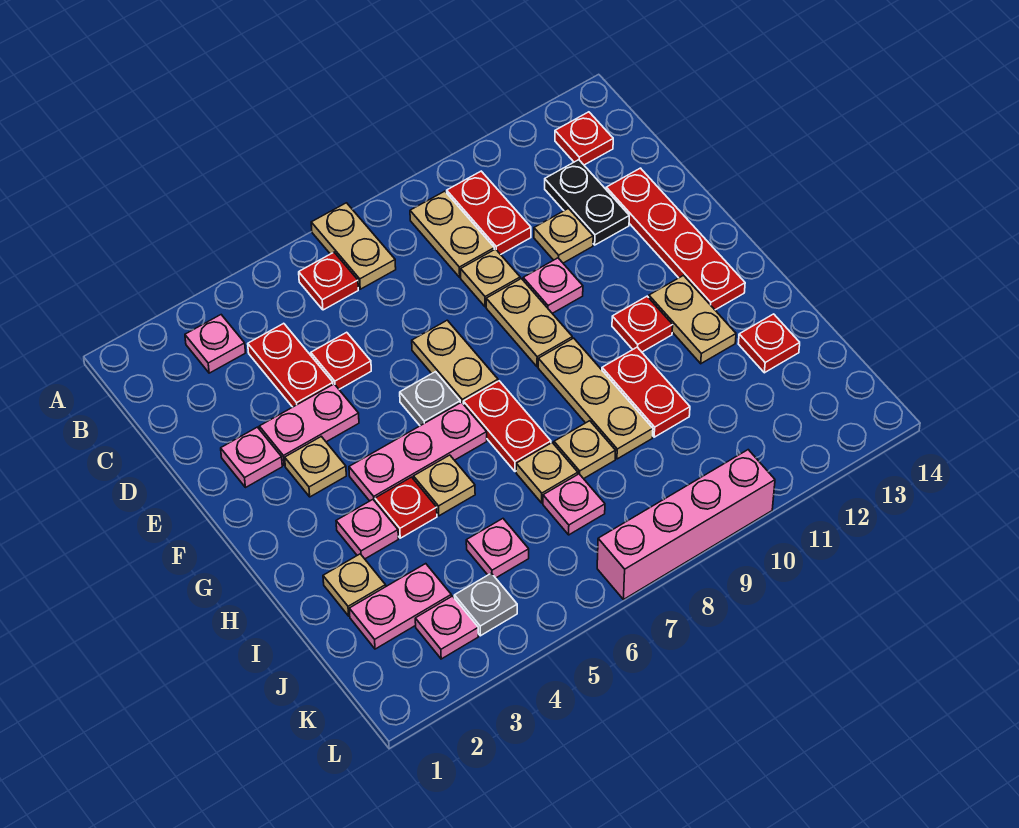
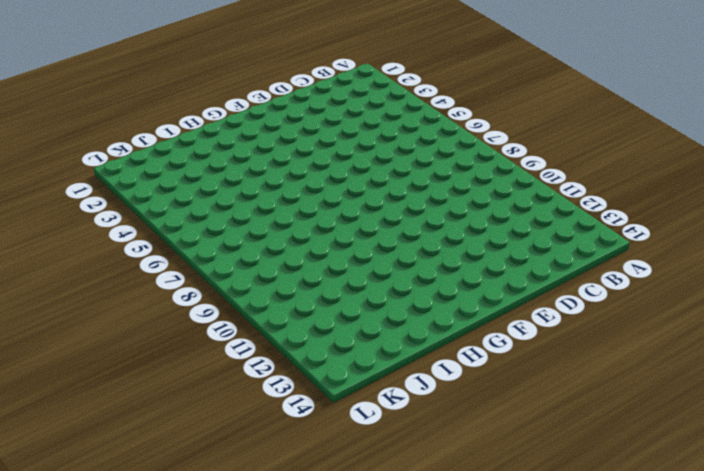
none -> tan plate A7:B7 level 1
none -> pink plate B3 level 1
none -> red plate B6 level 1
none -> tan plate B9:C9 level 1

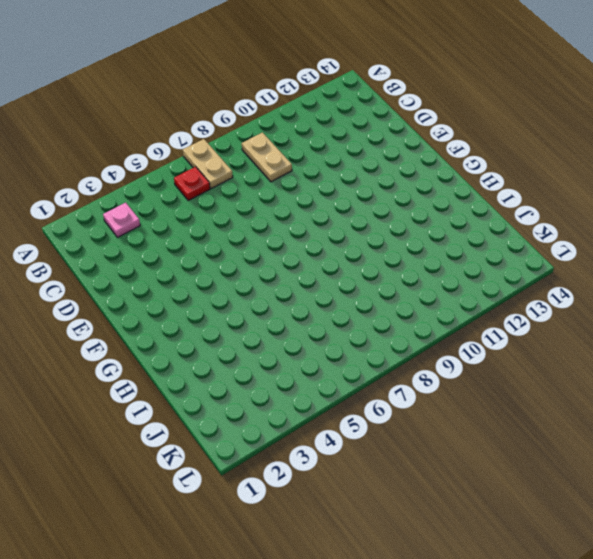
none -> red plate B10:C10 level 1
none -> red plate B13 level 1
none -> red plate C4:D4 level 1
none -> black plate C12:D12 level 1

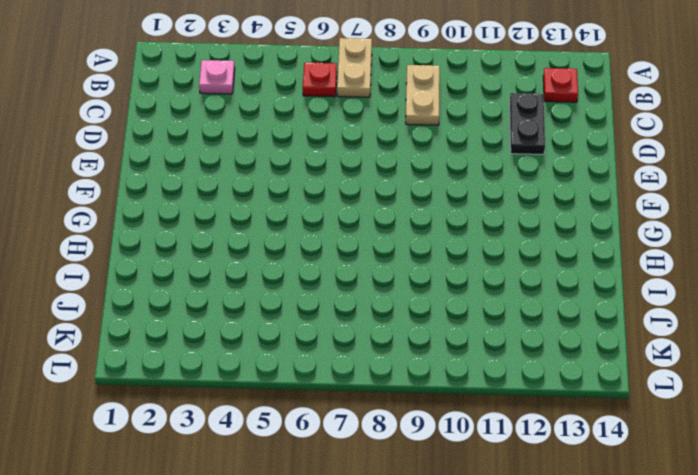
none -> red plate B10:C10 level 1
none -> red plate C4:D4 level 1
none -> red plate D5 level 1
none -> tan plate D9 level 1

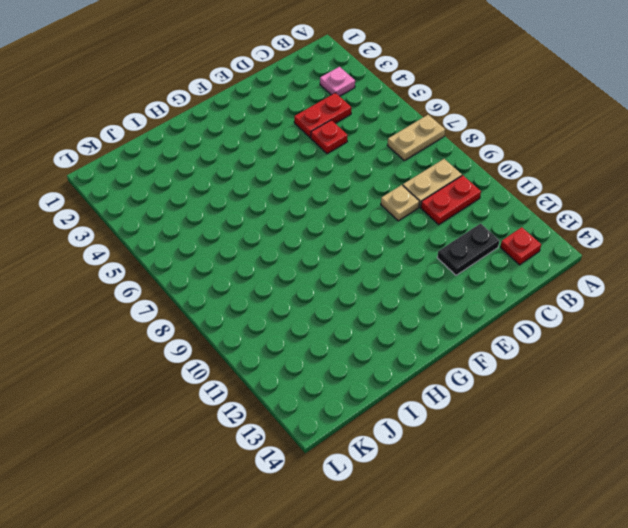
none -> red plate B6 level 1
none -> tan plate D11 level 1
none -> red plate D13:G13 level 1
none -> pink plate E2 level 1

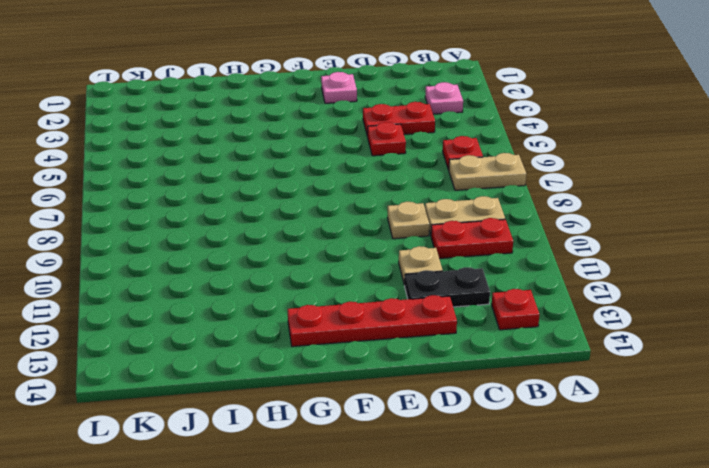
none -> pink plate E3:E4 level 1
none -> tan plate E7:F7 level 1
none -> tan plate E9:F9 level 1
none -> pink plate E10 level 1

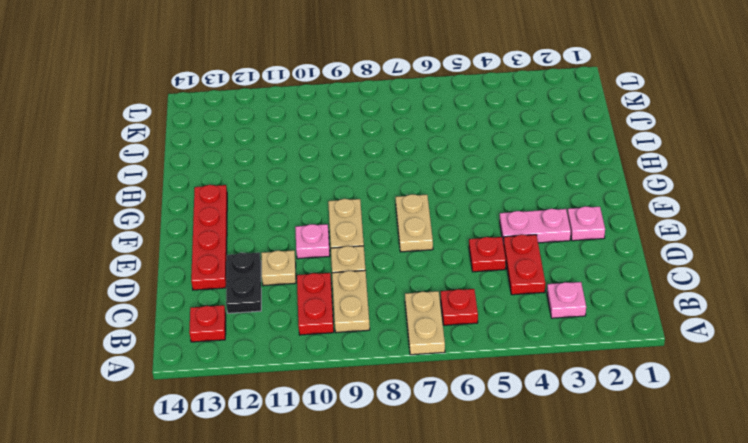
none -> tan plate F3 level 1
none -> grey plate F6 level 1
none -> pink plate G4:G6 level 1
none -> red plate G7:H7 level 1

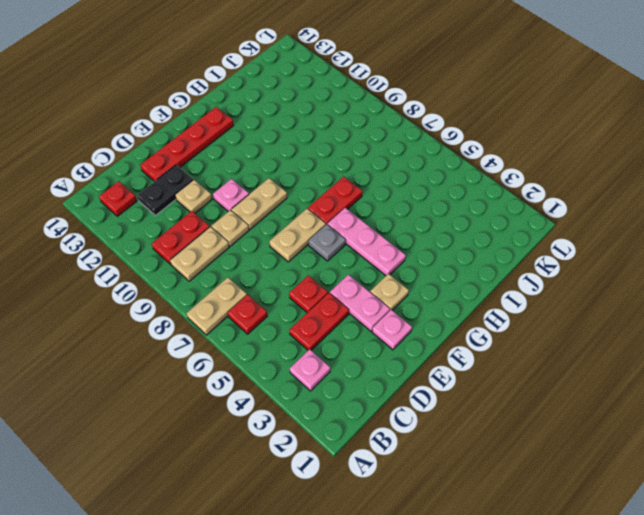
none -> tan plate G9:I9 level 1
none -> red plate G11 level 1
none -> tan plate G12:H12 level 1
none -> pink plate H3 level 1

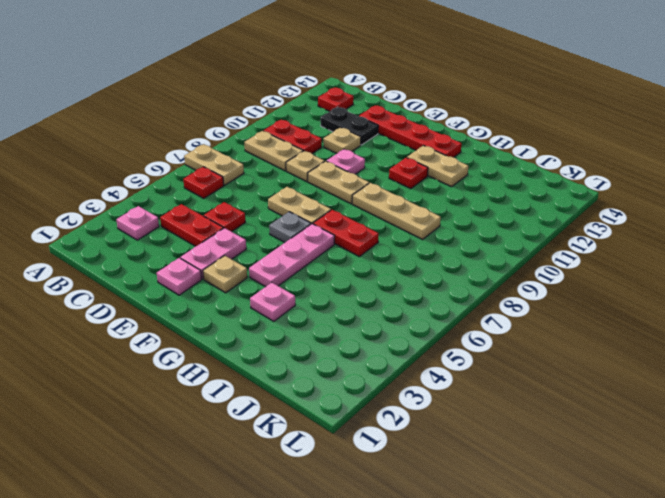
none -> red plate H4 level 1
none -> tan plate H5 level 1
none -> red plate H10:I10 level 1
none -> tan plate I2 level 1

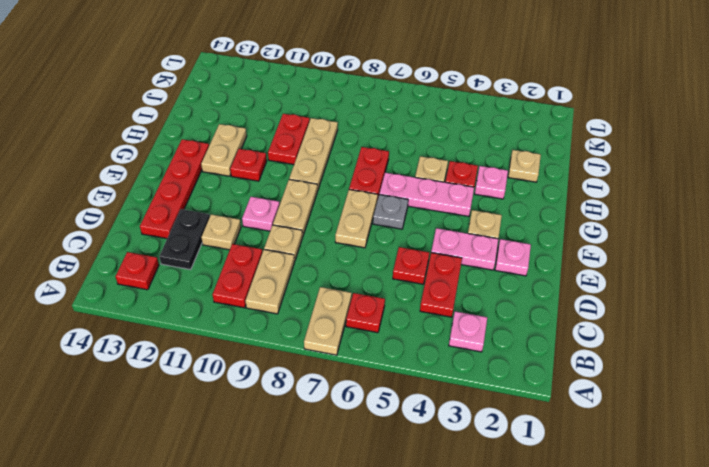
none -> tan plate I7 level 1
none -> tan plate I8 level 1
none -> red plate I13 level 1
none -> pink plate J2:J3 level 1

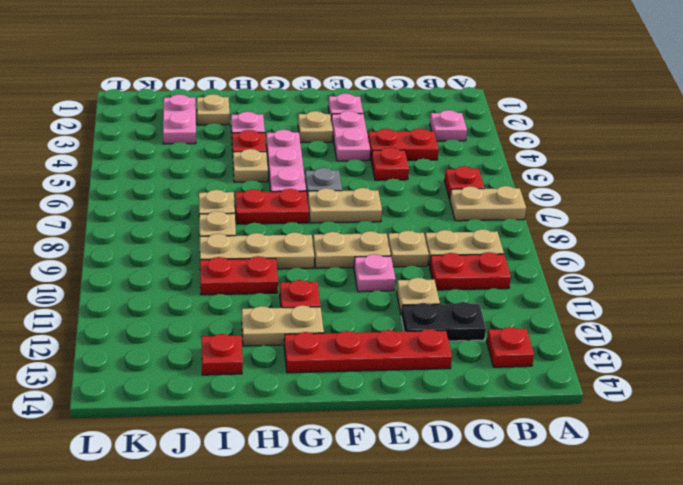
none -> pink plate J5 level 1
none -> pink plate J7 level 1
none -> pink plate K3 level 1
none -> grey plate K4 level 1

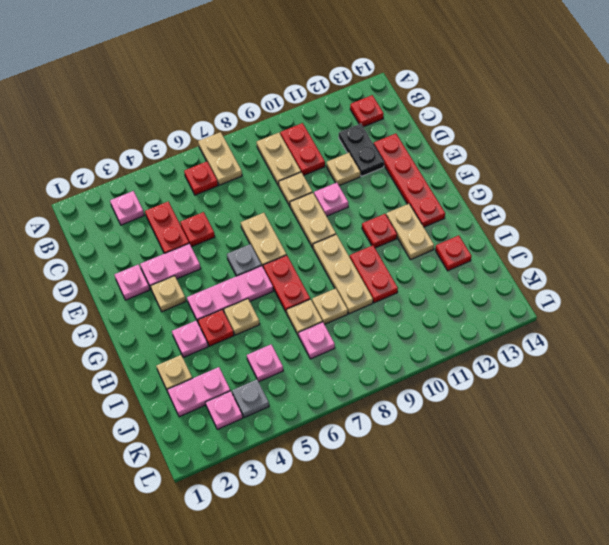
none -> pink brick L7:L10 level 1

